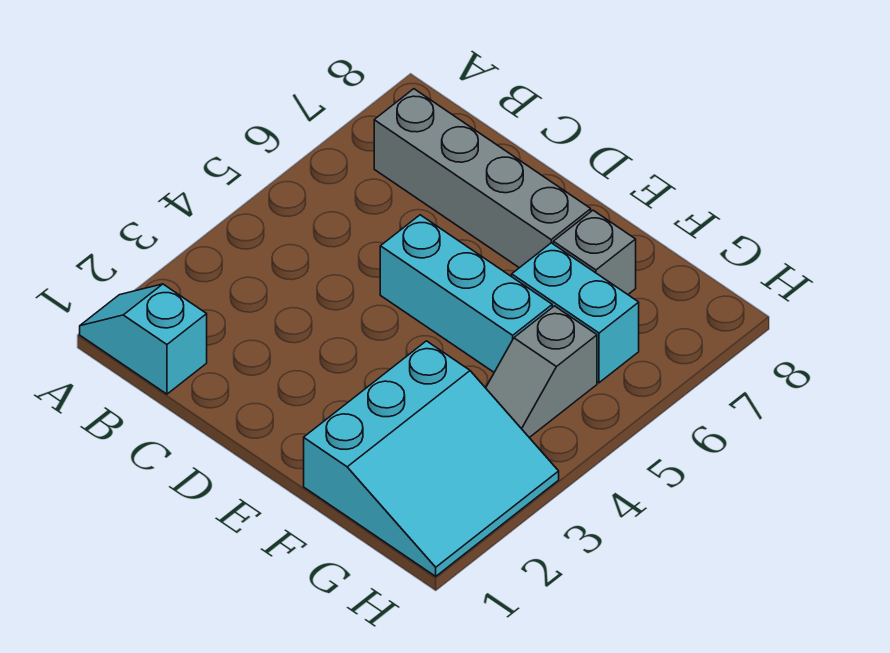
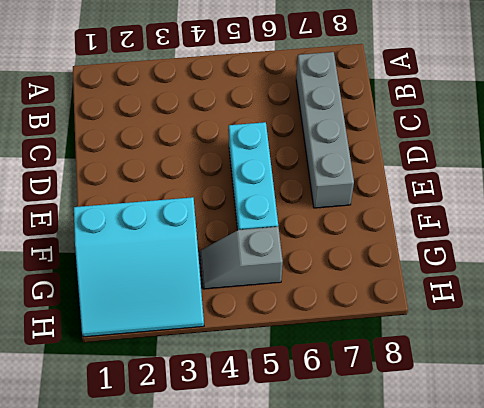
none -> cyan slope A1:B1 level 1 top B
none -> cyan brick F6:G6 level 1

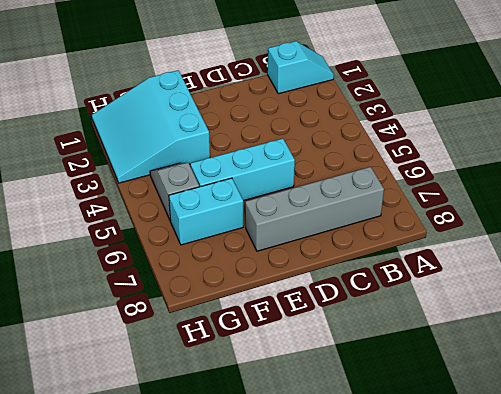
none -> grey brick F7 level 1

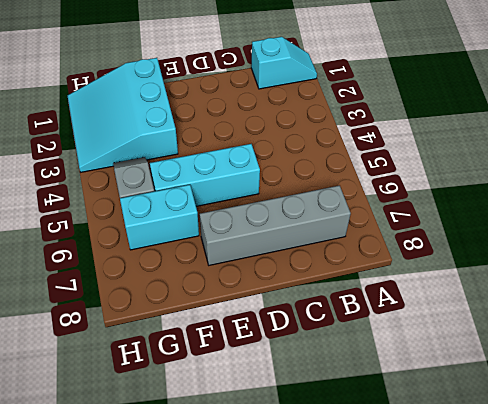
none -> grey brick F7 level 1

